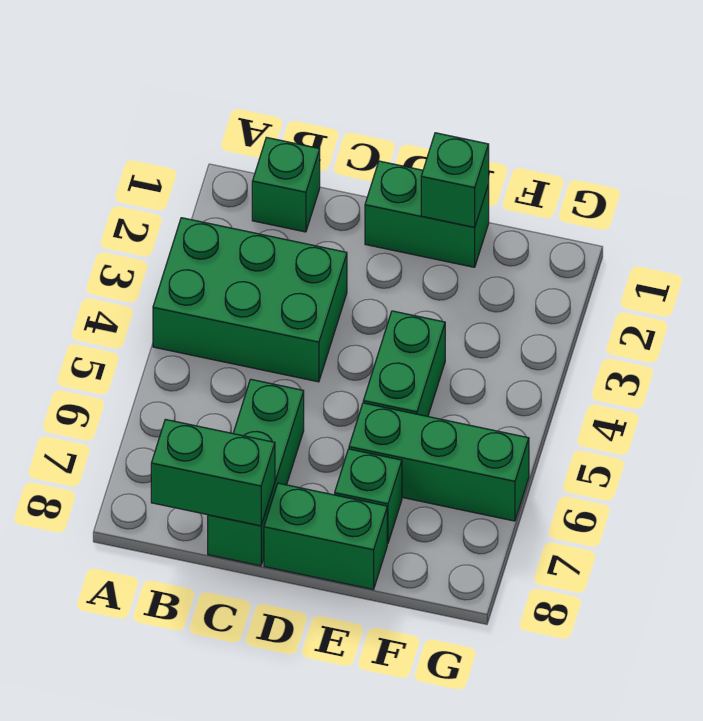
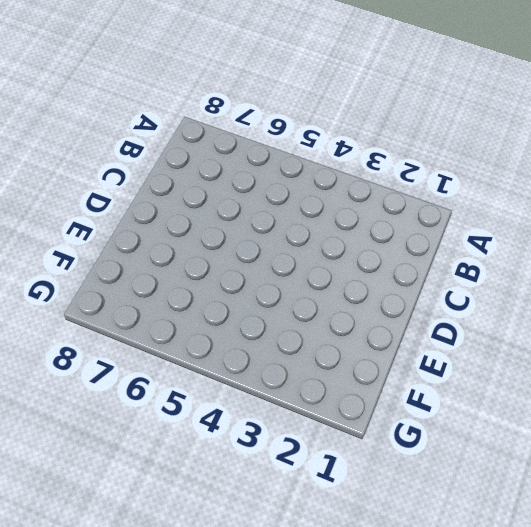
none -> green brick A3:C4 level 1
none -> green brick B1 level 1

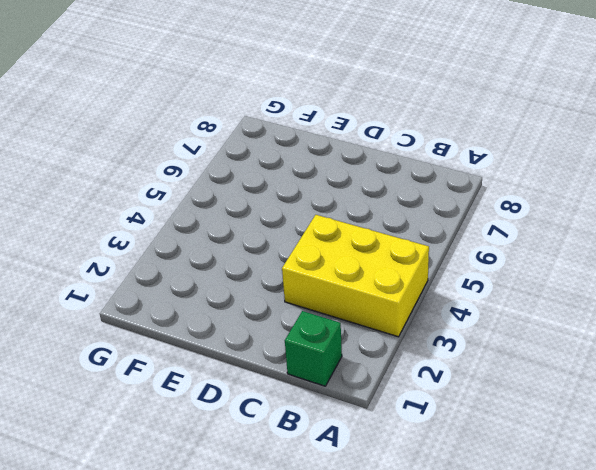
yellow brick A3:C4 level 1 -> green brick A3:C4 level 1
none -> green brick C6:C8 level 1
none -> green brick D1:E1 level 1

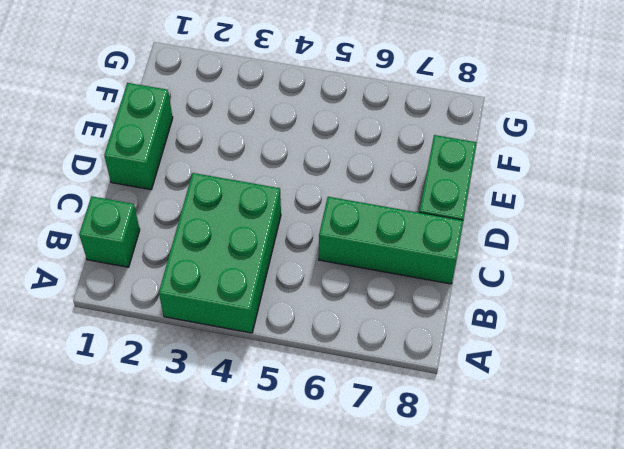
none -> green brick E4:E5 level 1
none -> green brick E6:G6 level 1

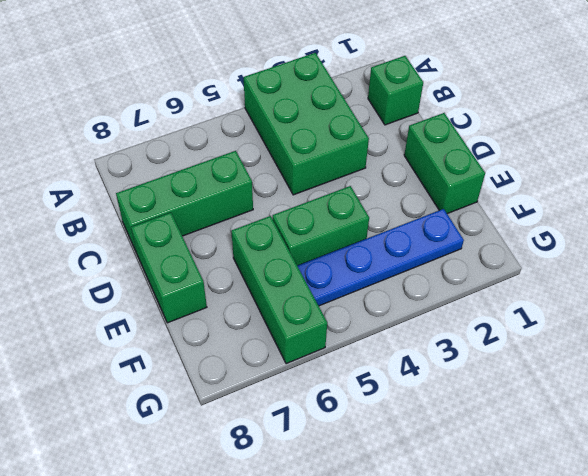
blue plate F2:F5 level 1 -> none
none -> green brick E7 level 1
none -> green brick B8:C8 level 2

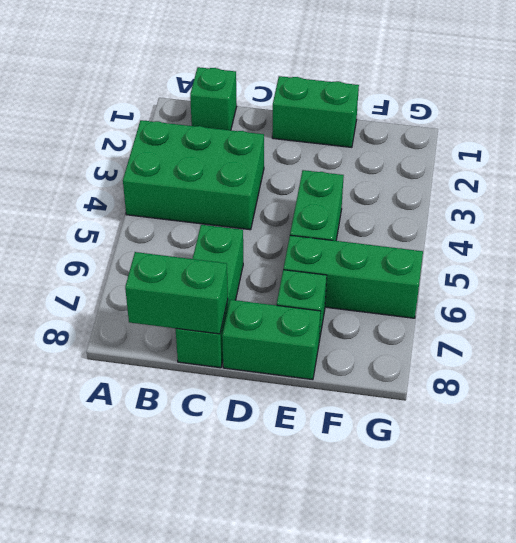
none -> green brick E1 level 2

